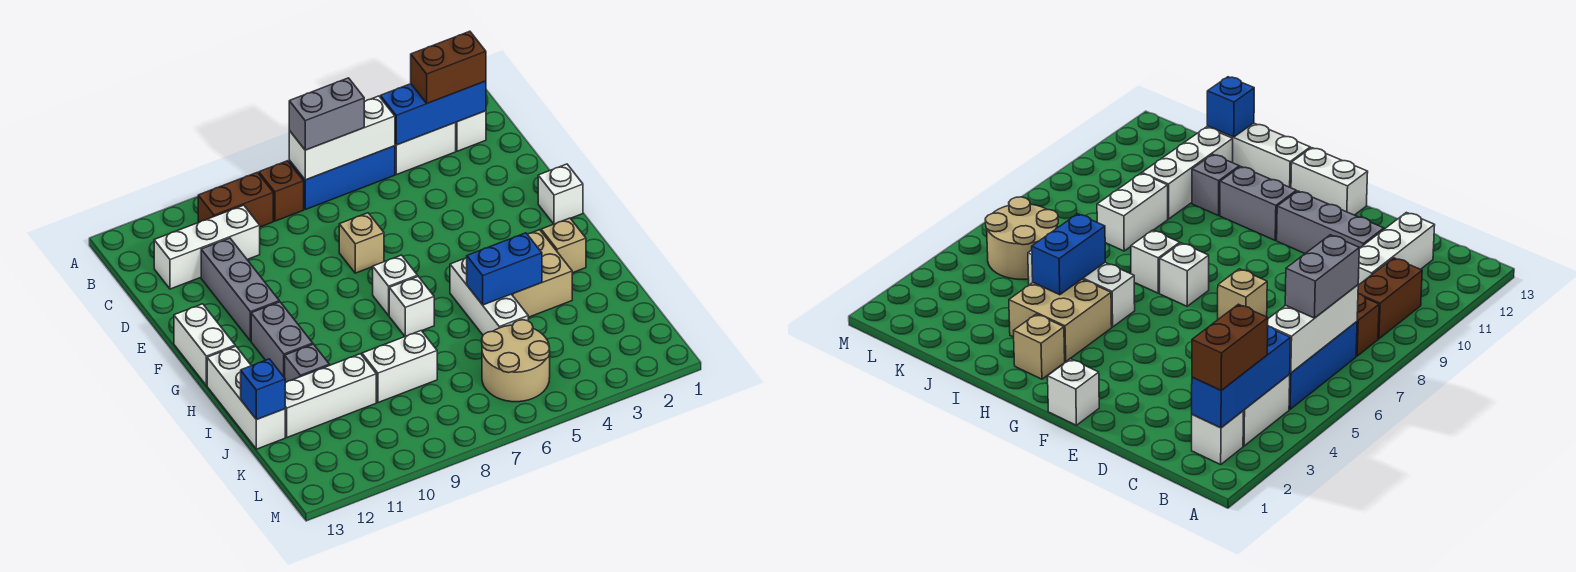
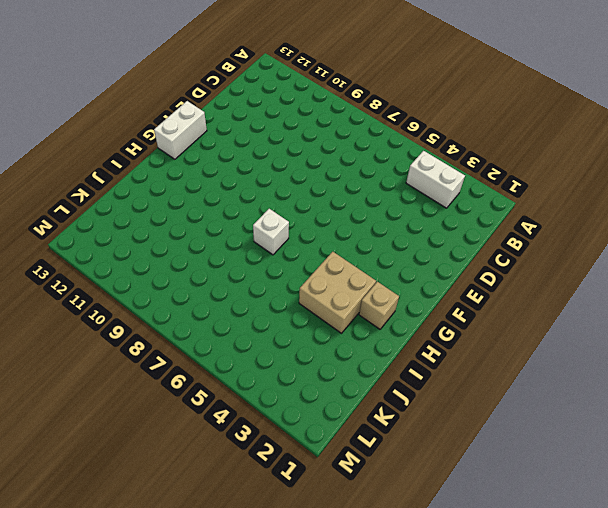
none -> white brick B2 level 1
none -> blue brick B5:B7 level 1
none -> brown brick B8 level 1

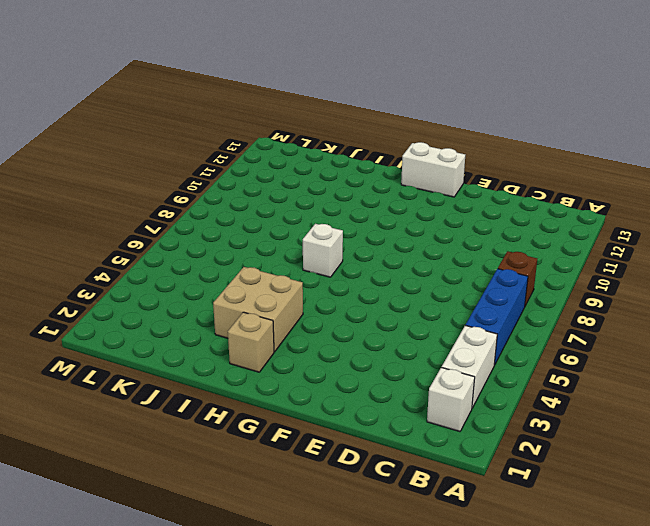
none -> brown brick B9:B10 level 1
none -> white brick C10:C12 level 1
none -> grey brick D11:F11 level 1

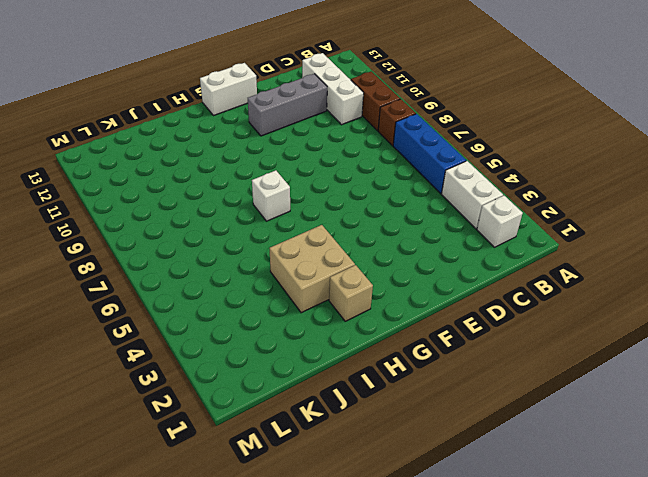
none -> tan brick E7 level 1
none -> white brick F1 level 1
none -> white brick G7 level 1

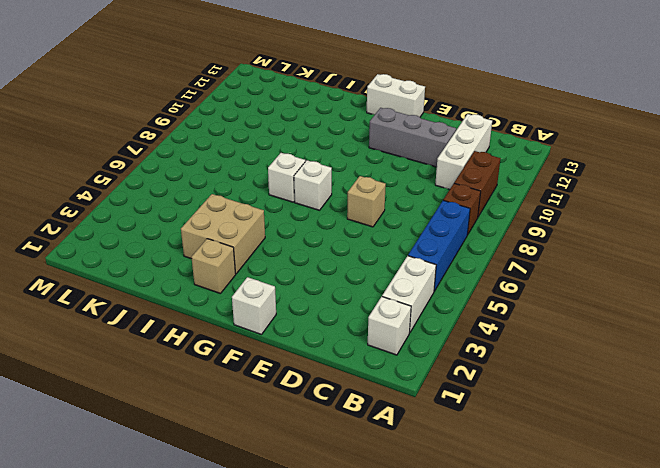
none -> grey brick G11:H11 level 1
none -> white brick H5:J5 level 1
none -> white brick H13:J13 level 1

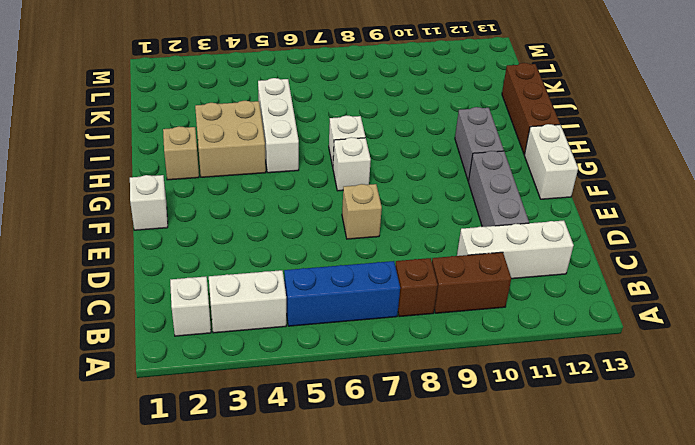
brown brick H13:J13 level 1 -> white brick H13:J13 level 1
none -> grey brick I11 level 1
none -> white brick J8:J9 level 1
none -> white brick J10:J12 level 1

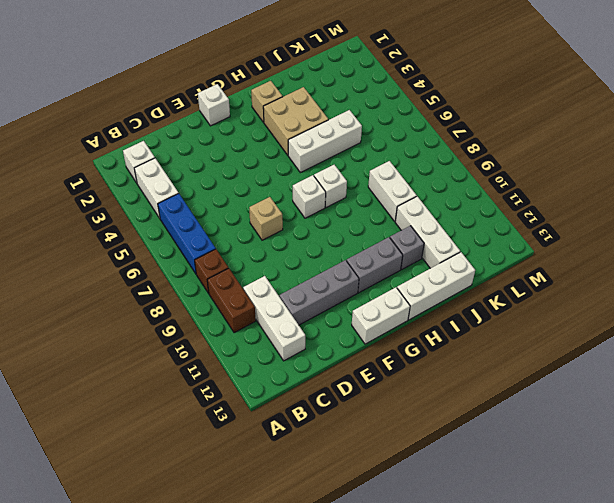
none -> tan round brick K5:L6 level 1
none -> blue brick B2:B4 level 2
none -> white brick B5:B7 level 2

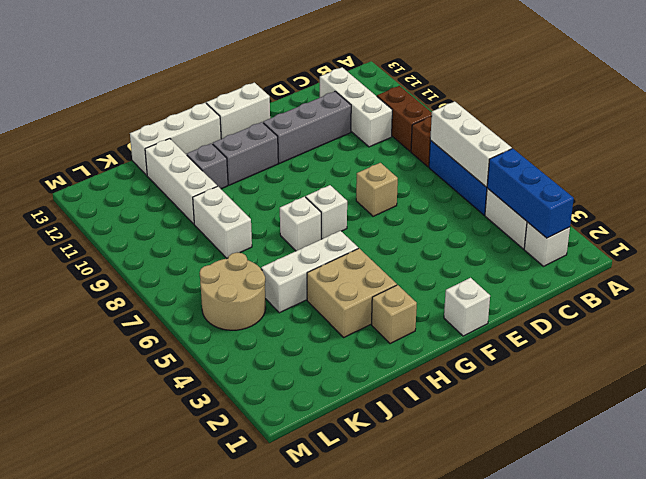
none -> blue brick I4:I5 level 2
none -> blue brick J13 level 2
none -> brown brick B2:B3 level 3

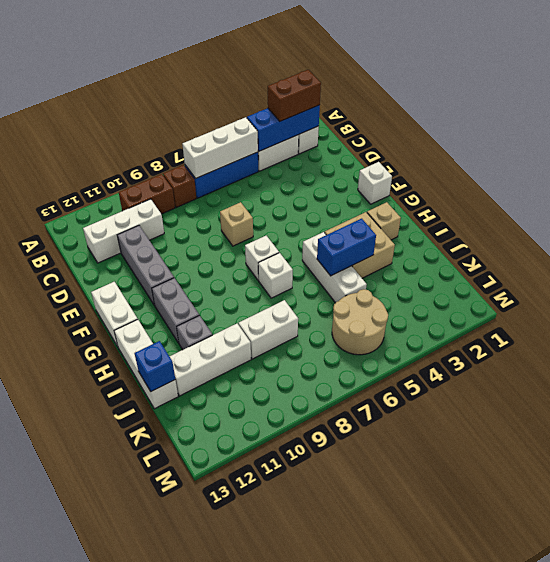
none -> grey brick B6:B7 level 3

